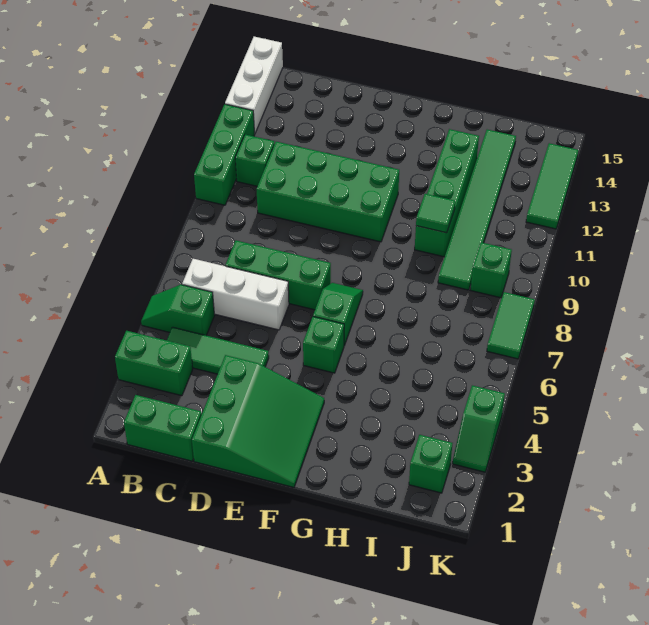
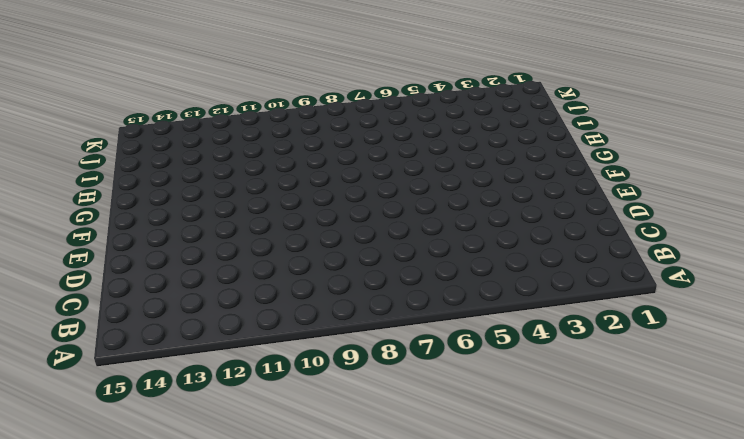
none -> green brick A3:B3 level 1
none -> green slope A5:B5 level 1 top B
none -> green brick A10:A12 level 1

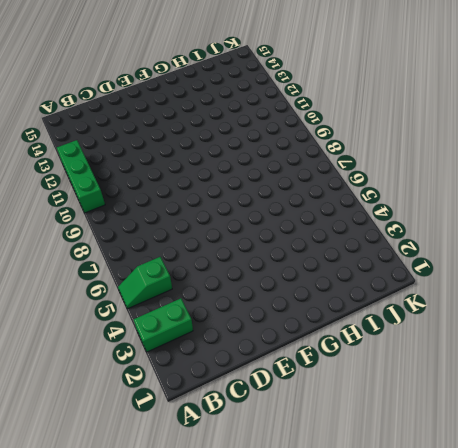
none -> white brick A13:A15 level 1
none -> green brick B1:C1 level 1
none -> green tile B4:D4 level 1

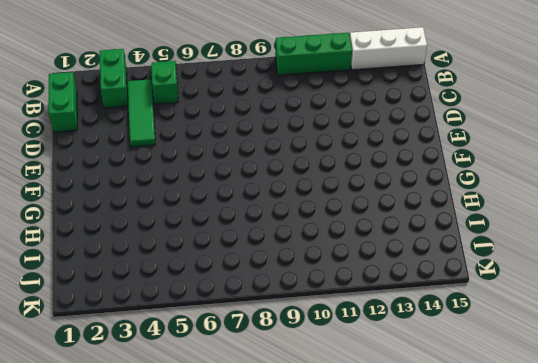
none -> white brick B6:D6 level 1
none -> green brick B11 level 1
none -> green brick C7:E7 level 1

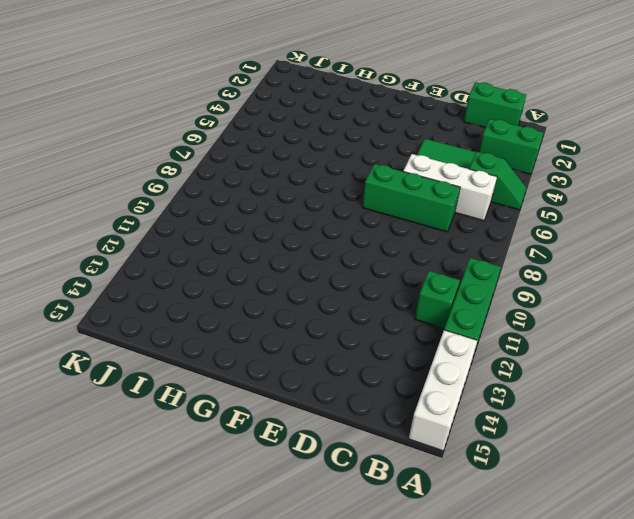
none -> green brick C10:F11 level 1
none -> green slope D1:F3 level 1 top D
none -> green brick F5 level 1

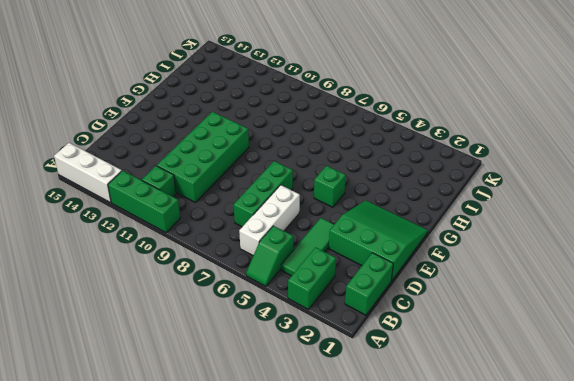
none -> green slope F6:F7 level 1 top 6
none -> green brick H10:H13 level 1
none -> green tile I9:I14 level 1

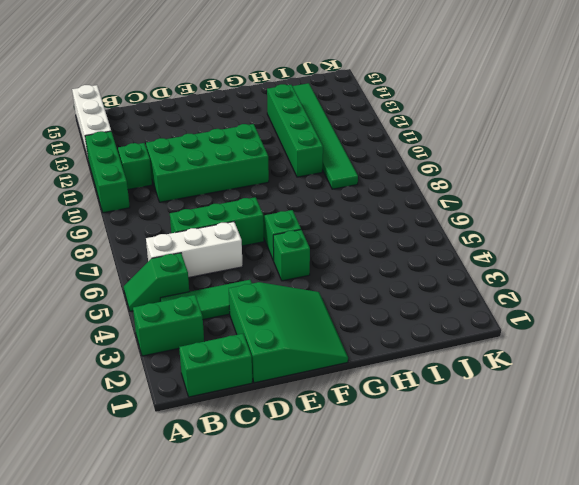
none -> green brick J2 level 1
none -> green brick J9 level 1
none -> green slope K3:K4 level 1 top 4

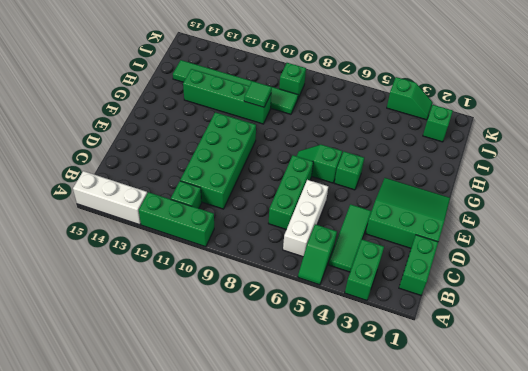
none -> green tile K7:K8 level 1
none -> green tile K12:K14 level 1

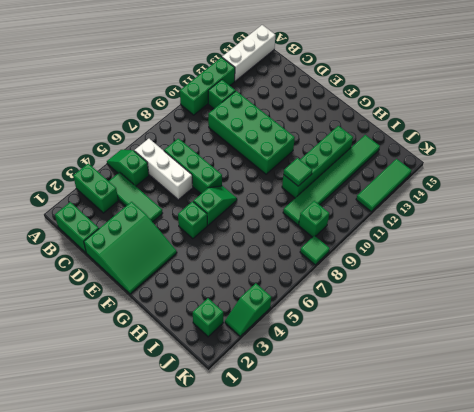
green tile K8 level 1 -> green tile K7:K8 level 1

